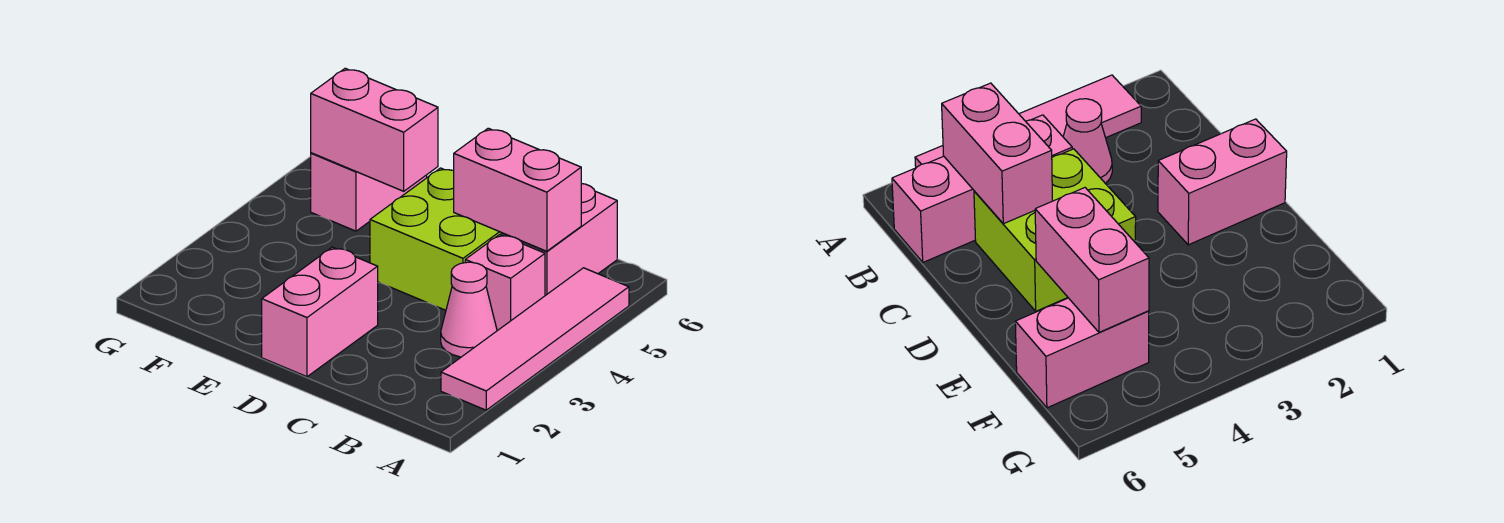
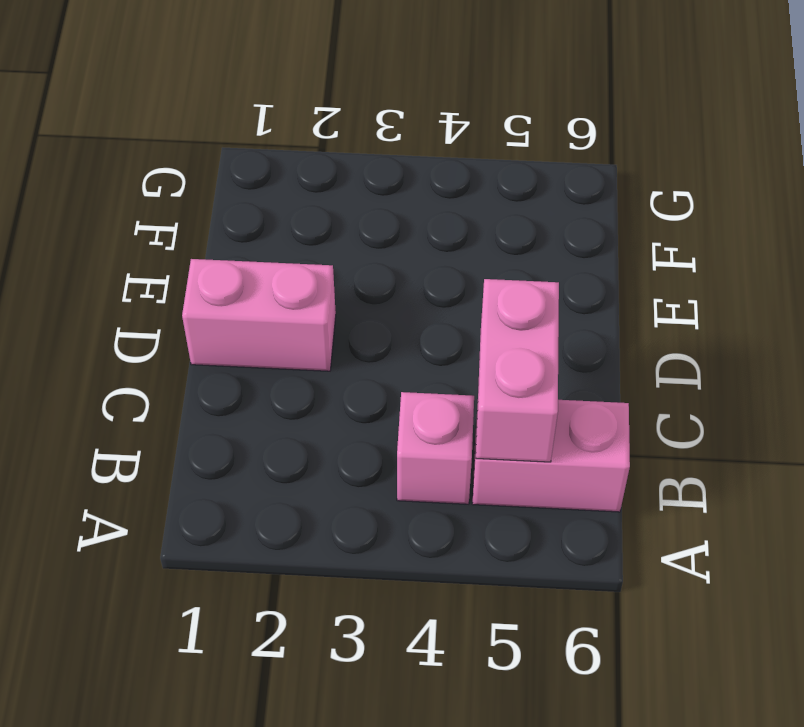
none -> pink tile A2:A5 level 1
none -> pink cone B3 level 1

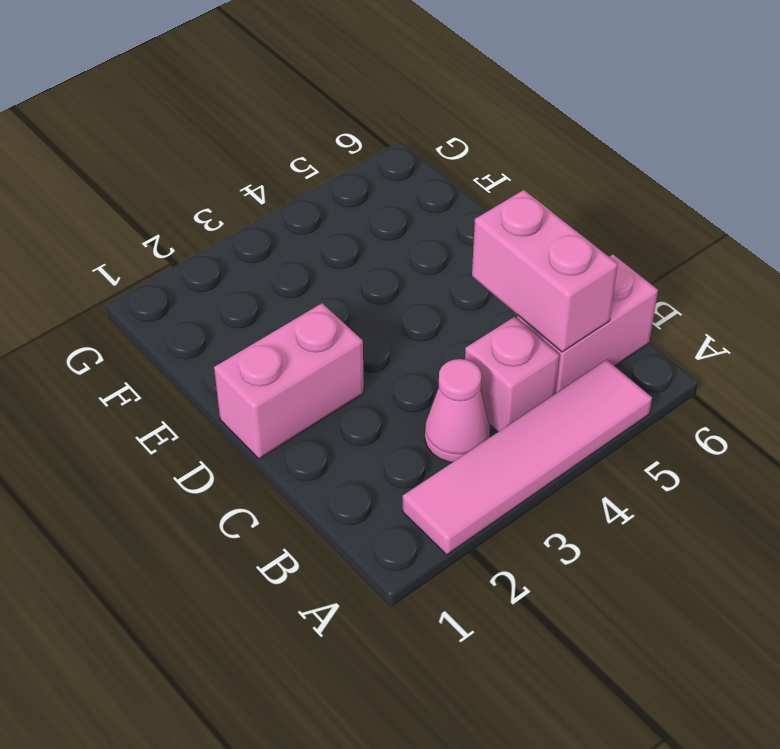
none -> lime brick C4:D5 level 1
none -> pink brick F5:F6 level 1

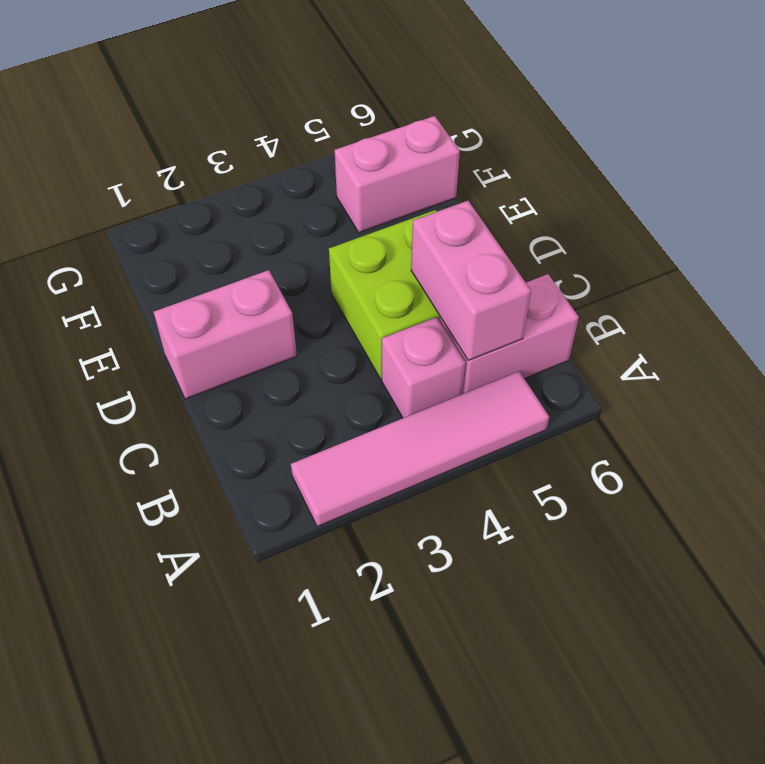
none -> pink cone B3 level 1
none -> pink brick E5:F5 level 2

